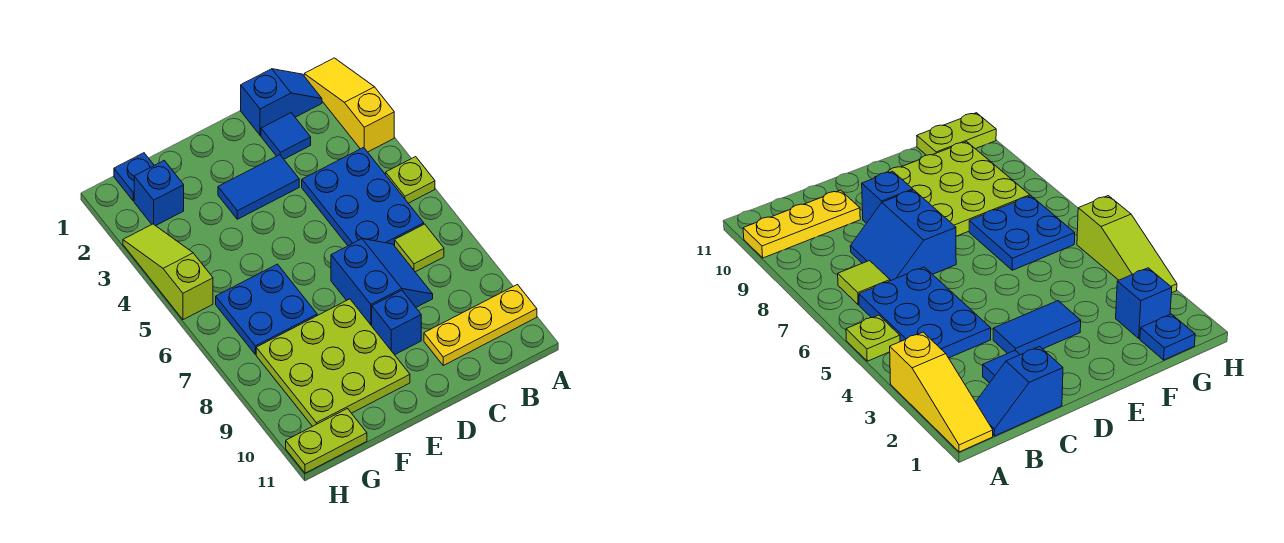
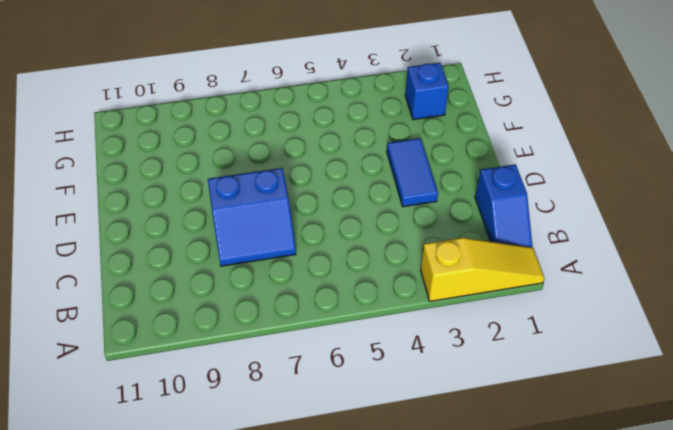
none -> lime plate A5 level 1
none -> yellow plate A10:C10 level 1
none -> blue plate B4:C6 level 1

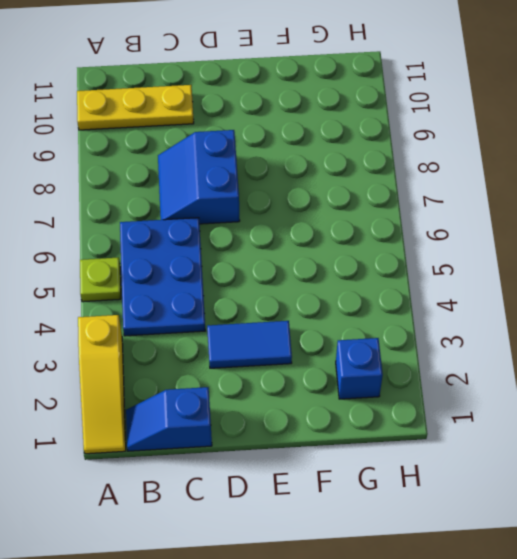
none -> lime tile B7 level 1
none -> blue tile C2 level 1
none -> blue brick D9 level 1

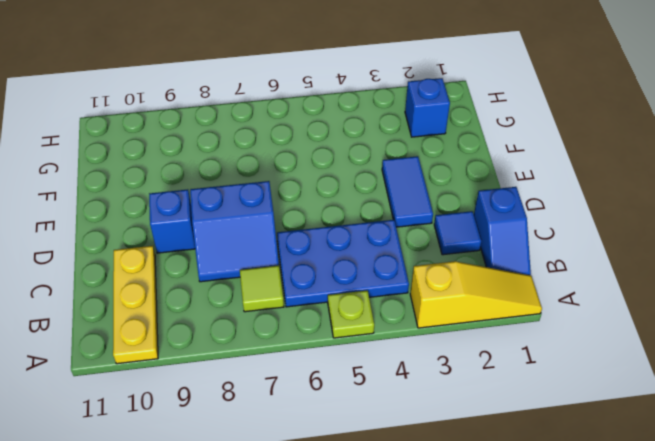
none -> lime plate E8:G10 level 1
none -> blue plate F6:G7 level 1
none -> blue plate G1 level 1

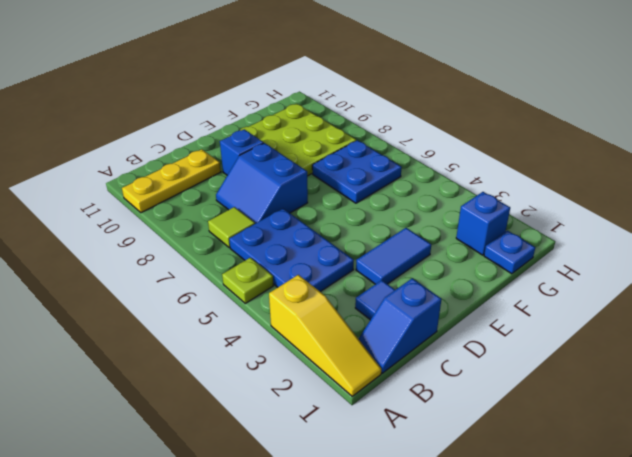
none -> lime plate G11:H11 level 1
none -> lime slope H3:H5 level 1 top 5

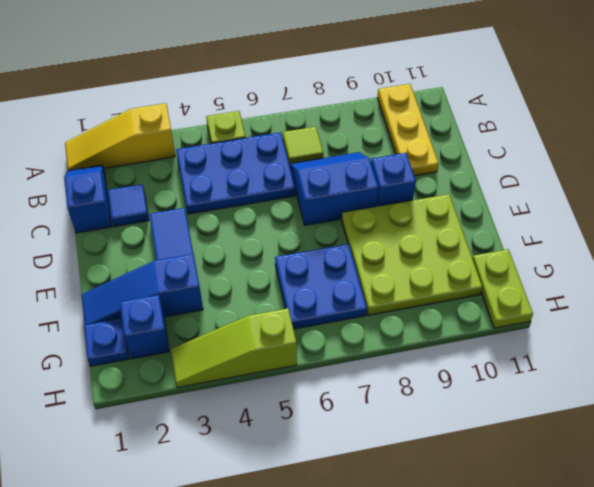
blue slope F1:F3 level 1 top 3 -> none

